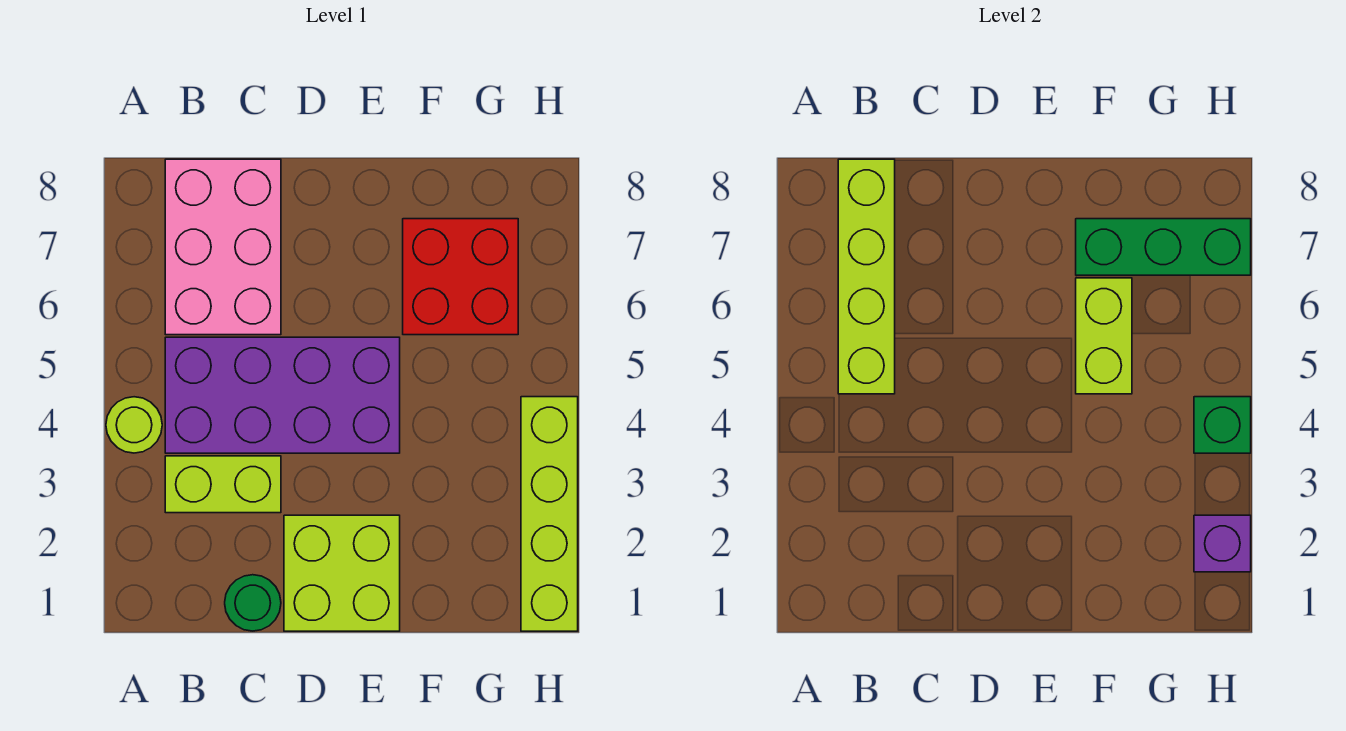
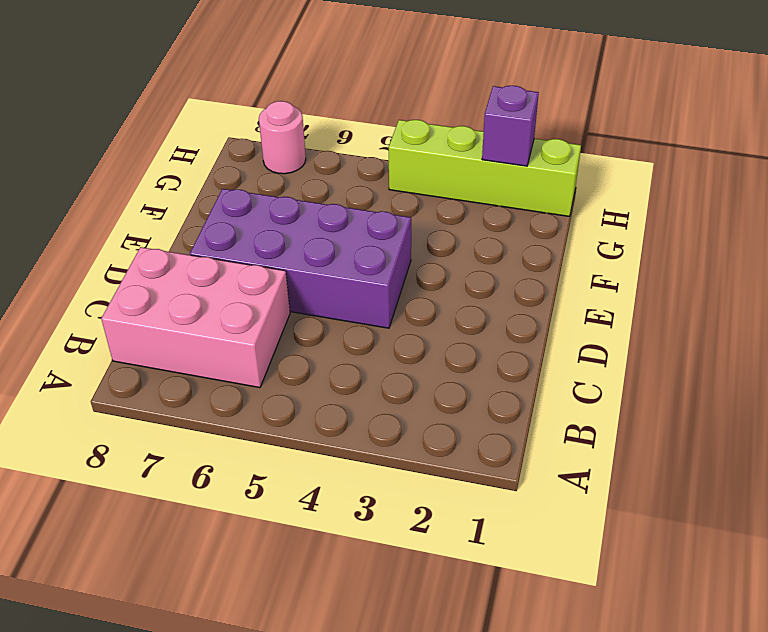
purple brick D4:E7 level 1 -> purple brick B4:E5 level 1
pink round brick H7 level 1 -> none
none -> lime round brick A4 level 1
none -> lime brick B3:C3 level 1
none -> green round brick C1 level 1

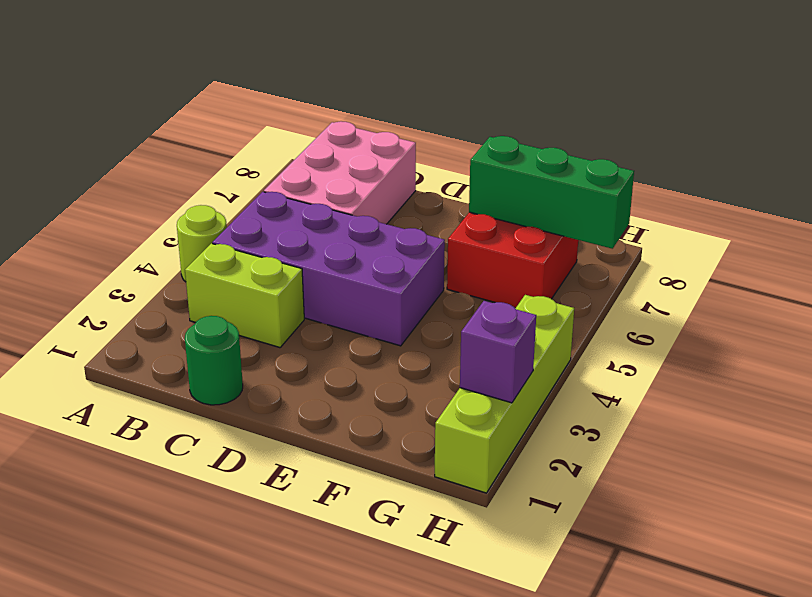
none -> lime brick D1:E2 level 1
none -> lime brick B5:B8 level 2
none -> lime brick F5:F6 level 2

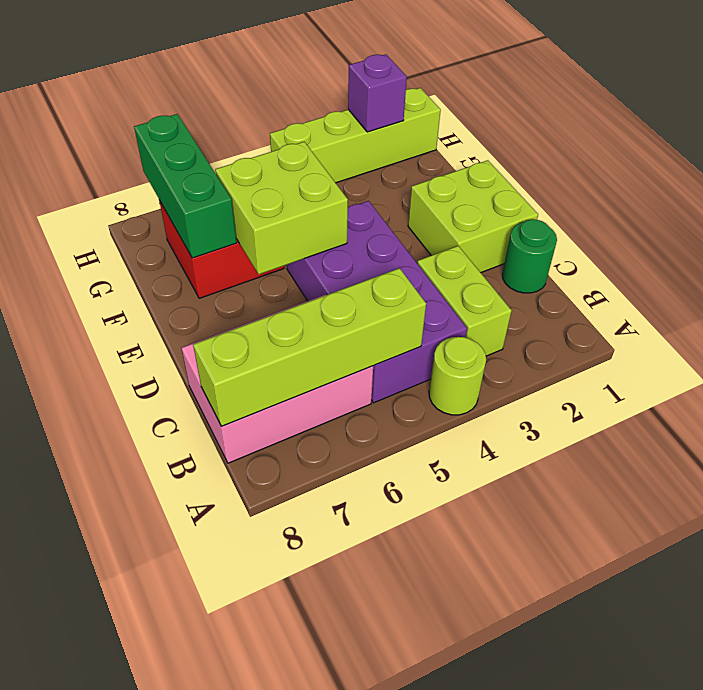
lime brick E5:F6 level 2 -> lime brick F5:F6 level 2
none -> green brick H4 level 2

